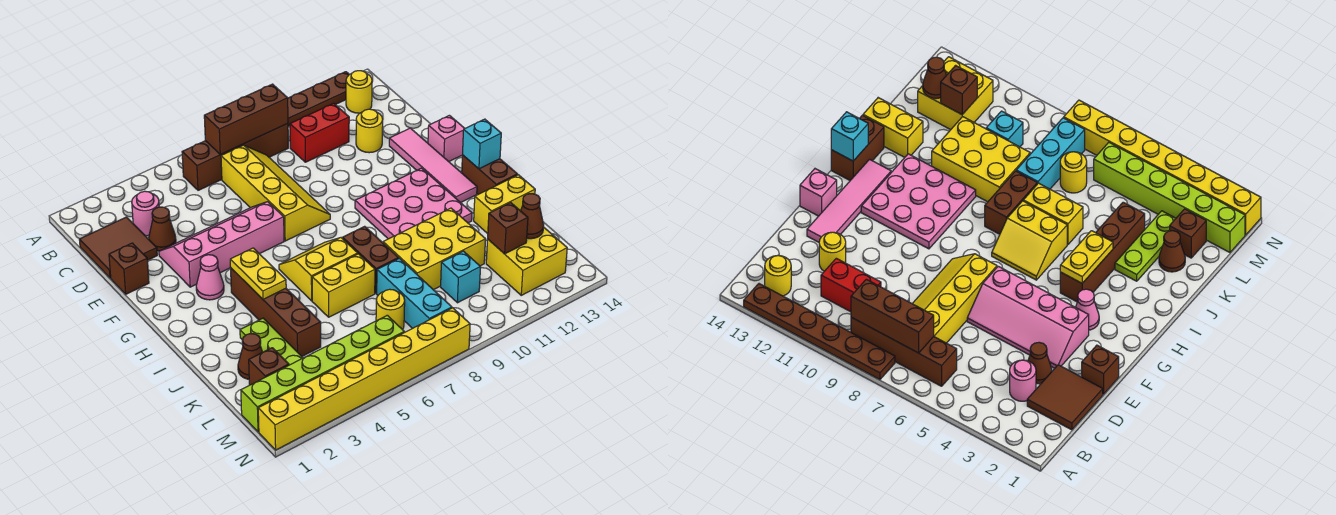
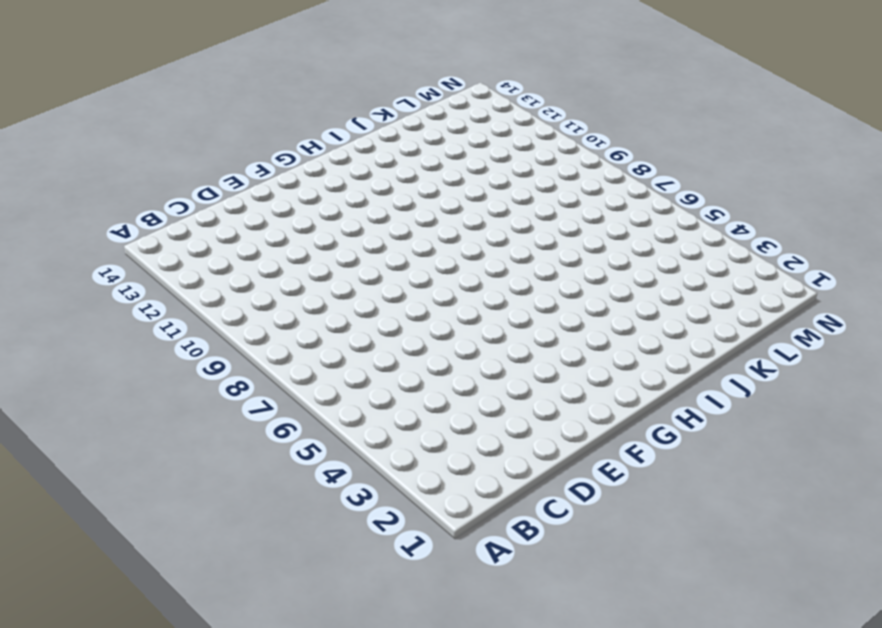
none -> brown plate A8:A13 level 1
none -> brown brick B6:B9 level 1
none -> yellow round brick B13 level 1
none -> brown tile C1:D2 level 1

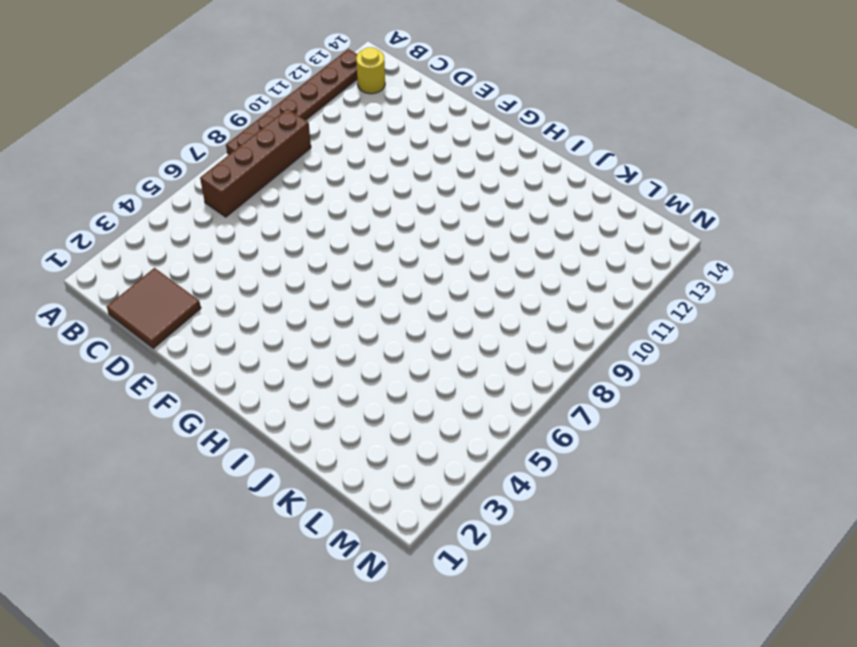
none -> pink round brick C3 level 1
none -> yellow slope C7:F8 level 1 top 7
none -> red brick C10:C11 level 1
none -> brown cone D3 level 1

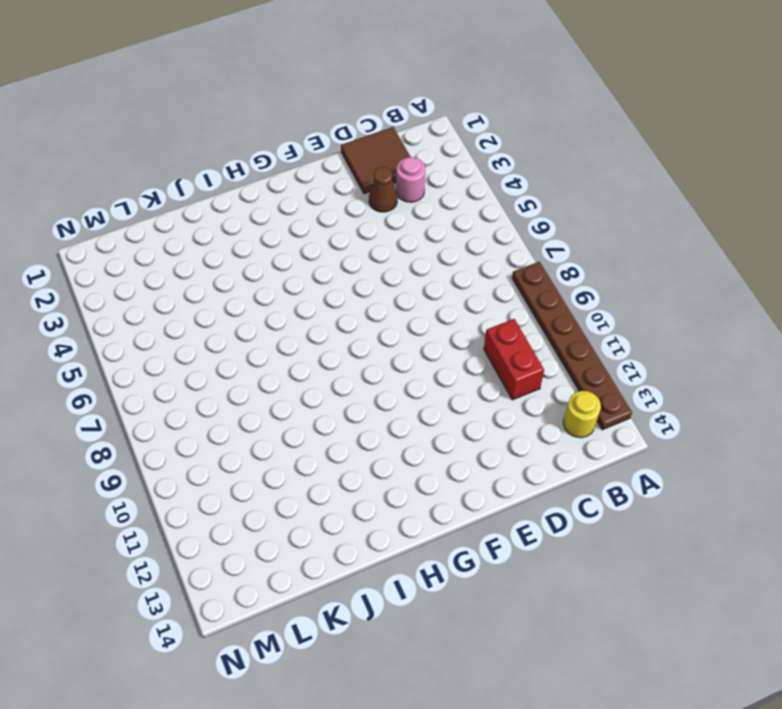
none -> brown brick B6:B9 level 1
none -> yellow slope C7:F8 level 1 top 7
none -> yellow round brick D12 level 1
none -> brown brick E1 level 1

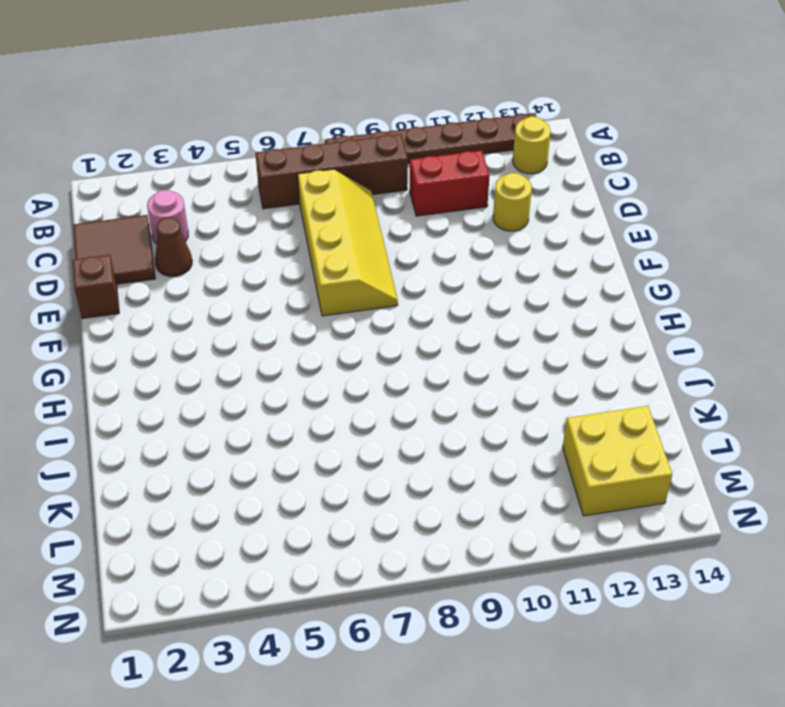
none -> pink slope E3:F6 level 1 top F
none -> pink tile E13:H13 level 1
none -> pink brick F14 level 1
none -> pink cone G3 level 1

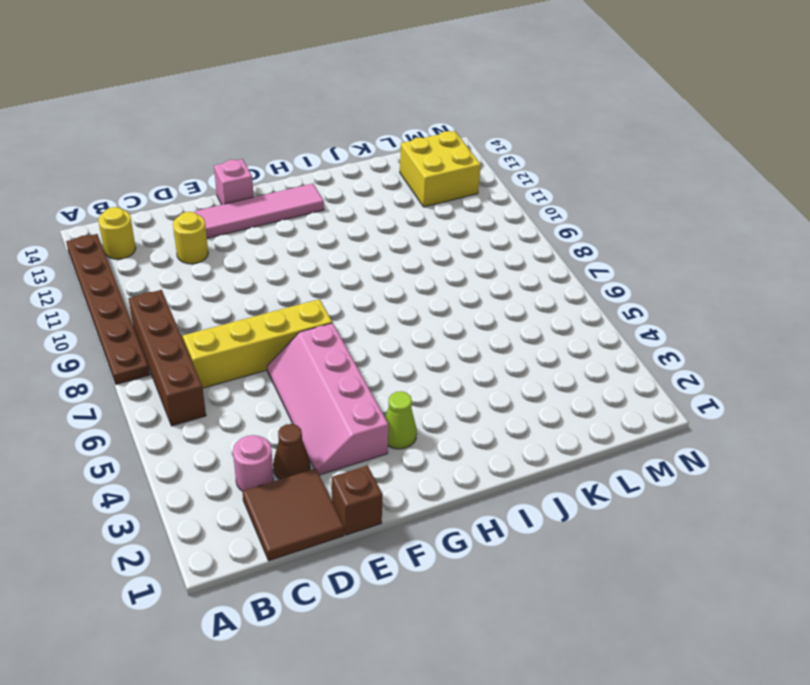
lime cone G3 level 1 -> pink cone G3 level 1
none -> red brick C10:C11 level 1
none -> pink plate G10:I12 level 1
none -> brown brick H4:K4 level 1
none -> yellow slope H6:I7 level 1 top I

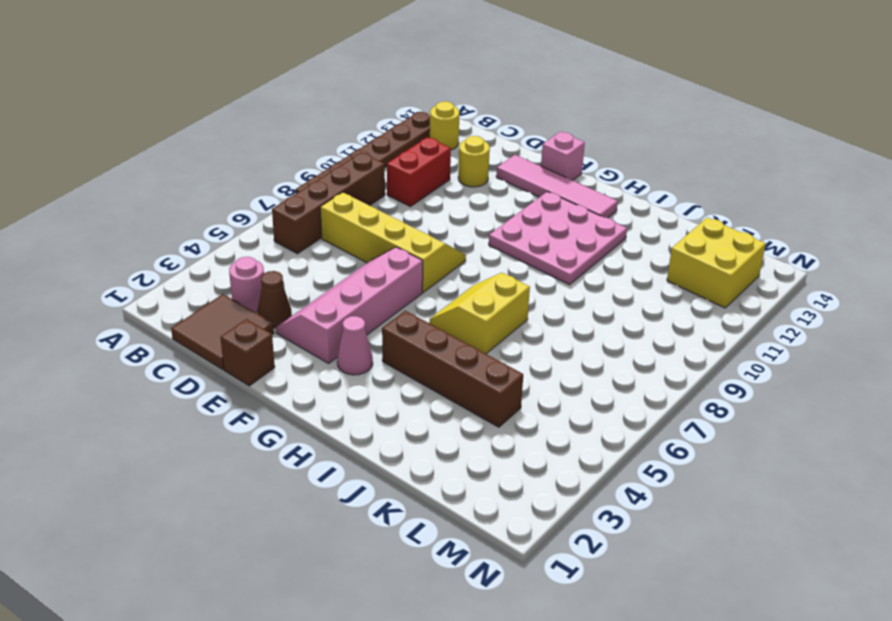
none -> brown brick H14:I14 level 1
none -> brown brick I8:J8 level 1
none -> lime plate J3:L3 level 1
none -> yellow brick J6:J7 level 1

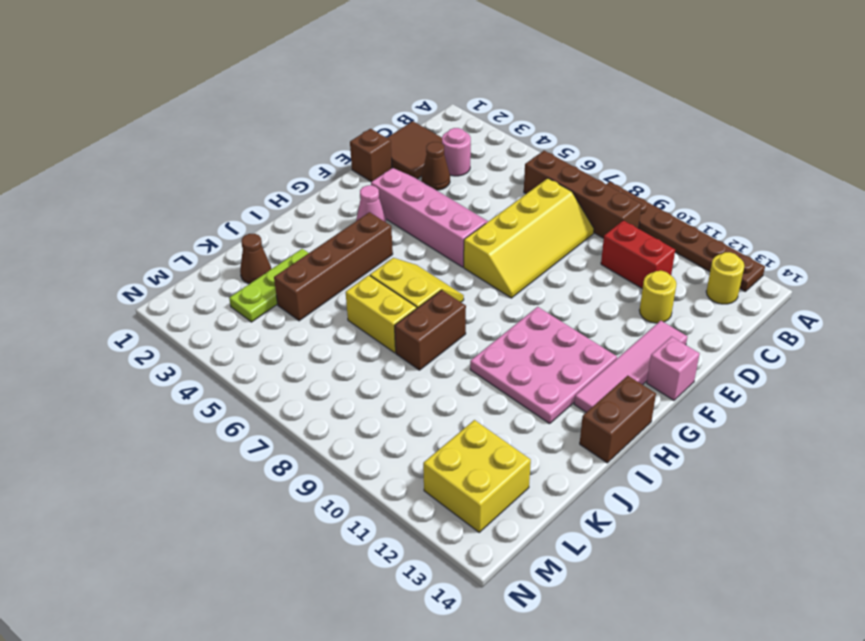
none -> yellow brick J9:K11 level 1
none -> yellow brick J13:J14 level 1
none -> cyan brick K8:M8 level 1
none -> brown brick L2 level 1

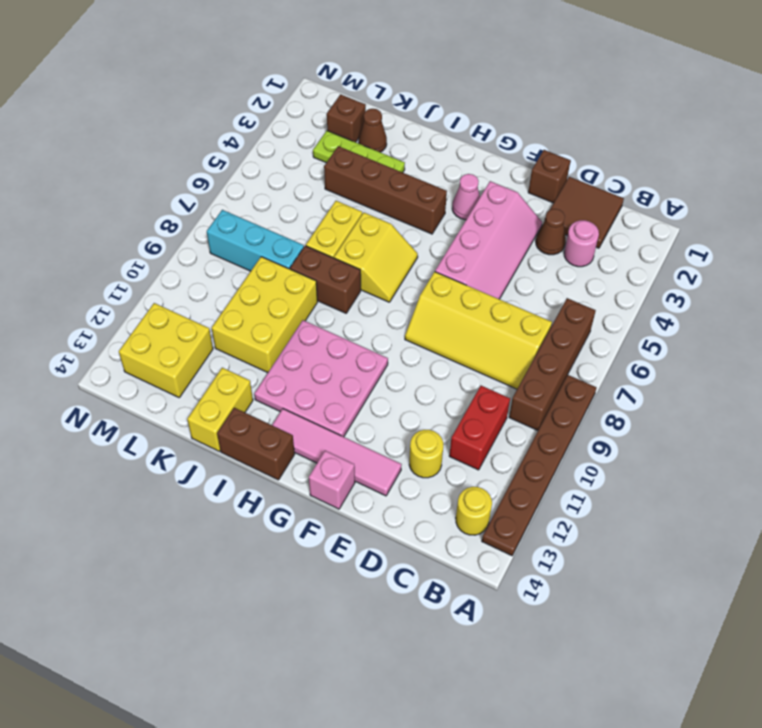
none -> yellow round brick L7 level 1
none -> cyan brick L10 level 1
none -> lime brick M1:M6 level 1
none -> yellow brick N1:N8 level 1

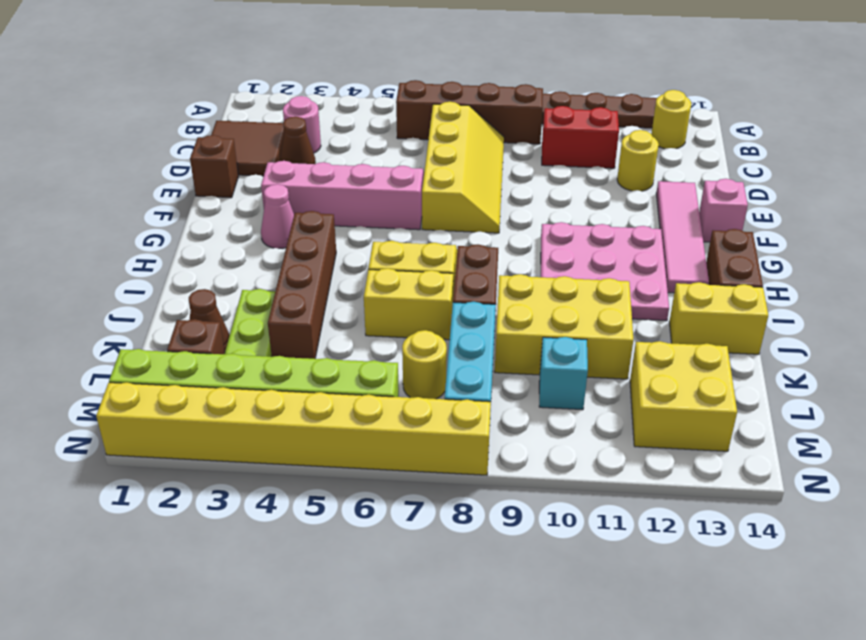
none -> brown brick B7:B9 level 2
none -> yellow plate H4:I4 level 2
none -> cyan brick H14 level 2
none -> brown brick L12 level 2

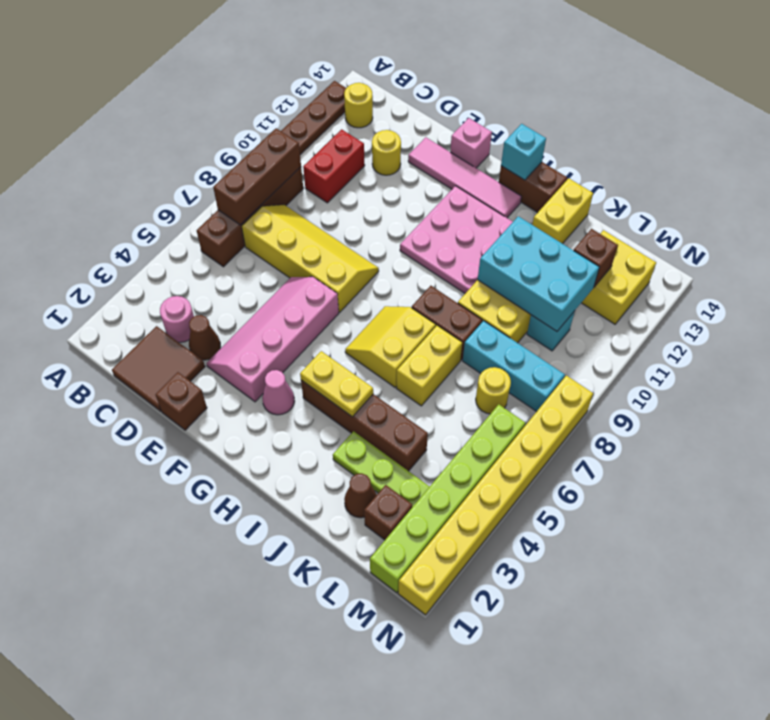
cyan brick J10:L11 level 2 -> none
none -> brown cone L13 level 2

